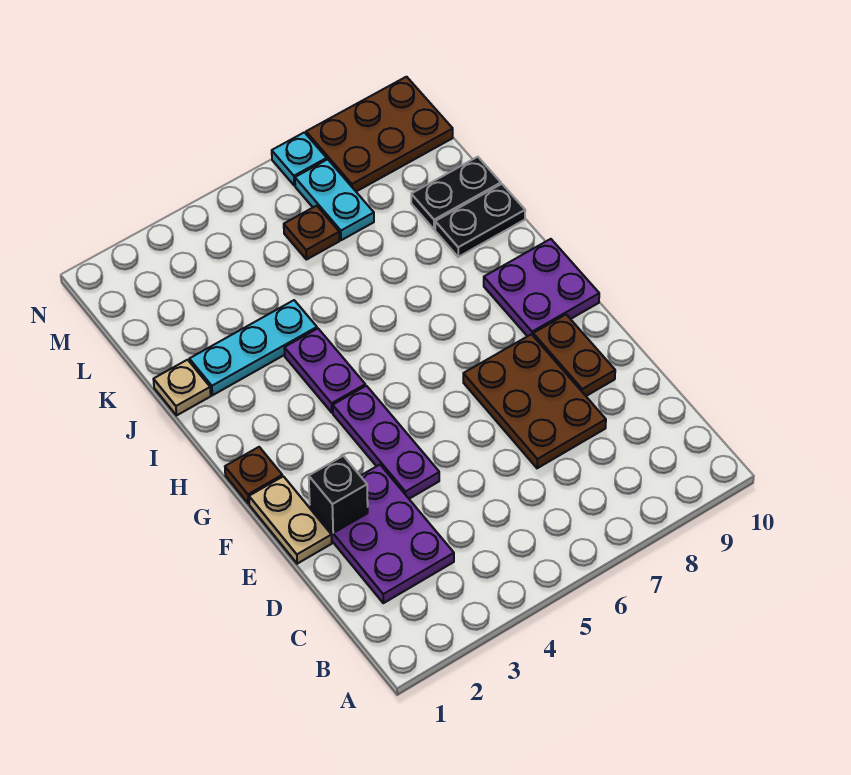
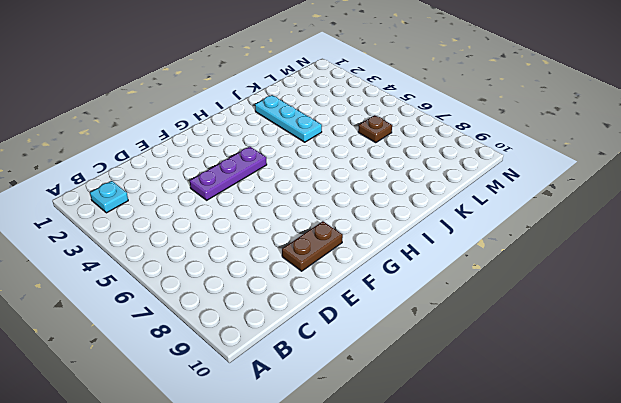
cyan plate B2 level 1 -> cyan plate N7 level 1
none -> purple plate C2:E3 level 1
none -> brown plate D7:F8 level 1
none -> tan plate E1:F1 level 1

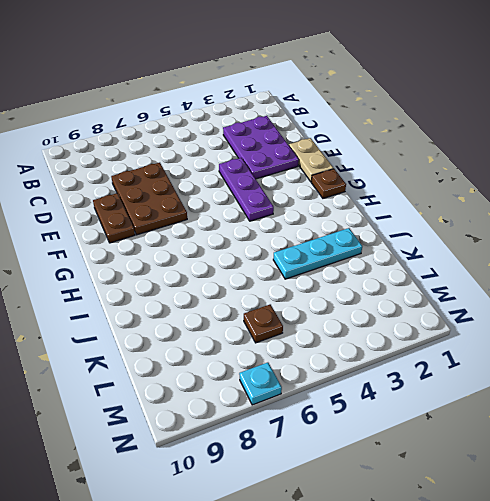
none -> purple plate G9:H10 level 1
none -> purple plate H4:I4 level 1
none -> tan plate J1 level 1

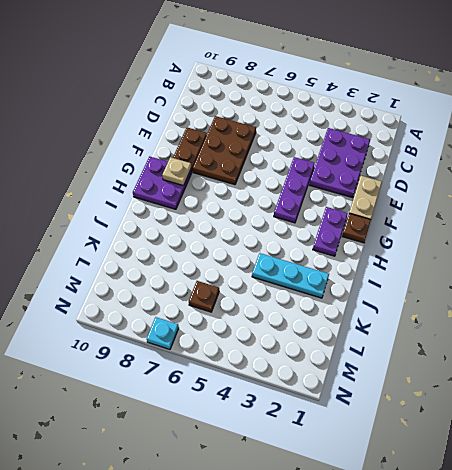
purple plate G2:H2 level 1 -> purple plate H4:I4 level 1
tan plate G9 level 2 -> tan plate J1 level 1
none -> black plate J9:J10 level 1
none -> black plate K9:K10 level 1
none -> cyan plate L7:M7 level 1

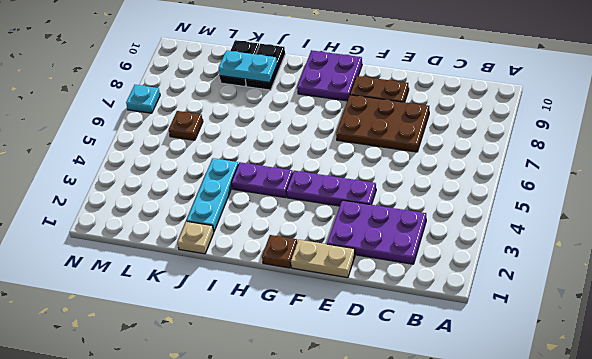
cyan plate J9:K9 level 2 -> cyan plate L7:M7 level 1
none -> brown plate M8:N10 level 1
none -> black brick E2 level 2

